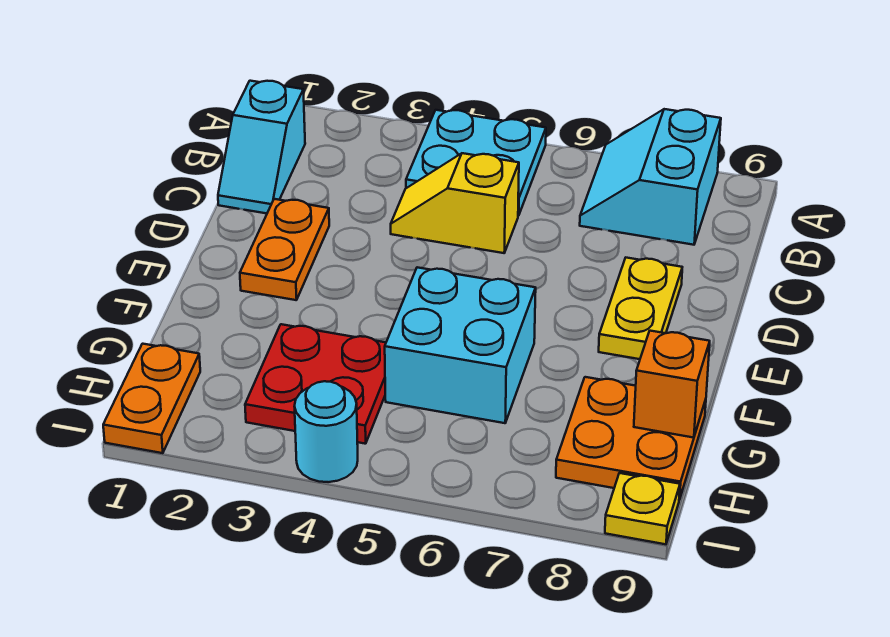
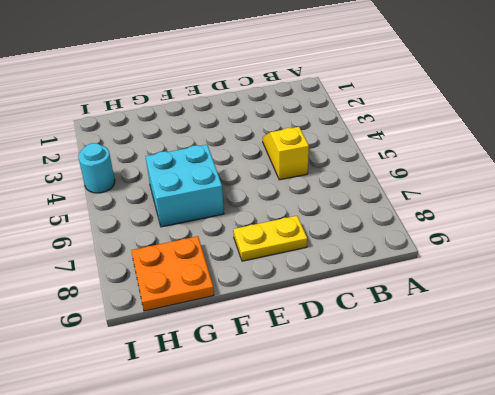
none -> cyan plate A4:B5 level 1
none -> cyan slope A7:B8 level 1 top 8
none -> cyan slope B1:C1 level 1 top B

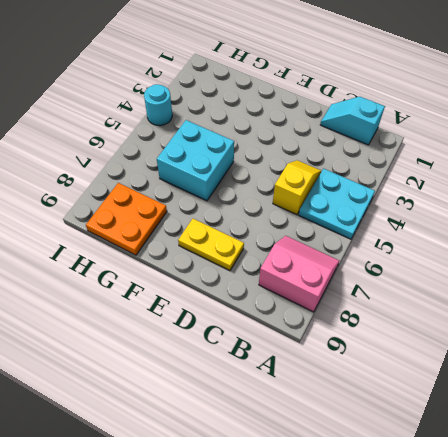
pink slope A7:B8 level 1 top 8 -> cyan slope A7:B8 level 1 top 8
none -> orange plate D2:E2 level 1
none -> red plate G3:H4 level 1
none -> orange plate H1:I1 level 1

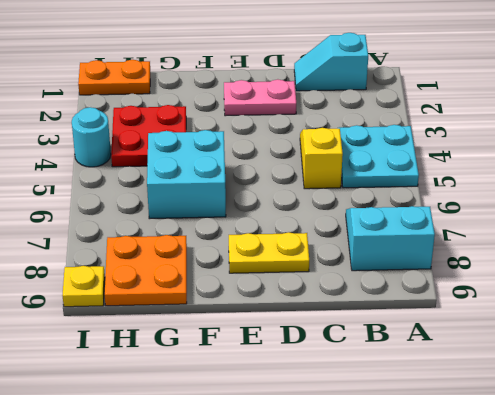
pink plate D2:E2 level 1 -> orange plate D2:E2 level 1
none -> orange brick G9 level 2

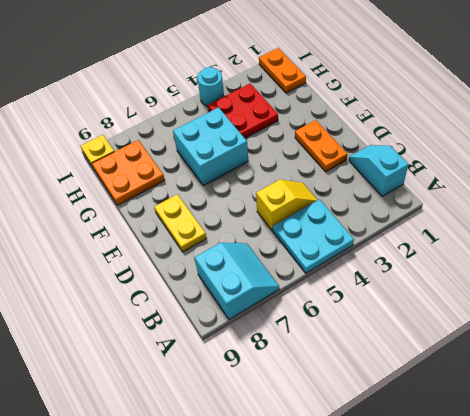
none -> orange brick G9 level 2

